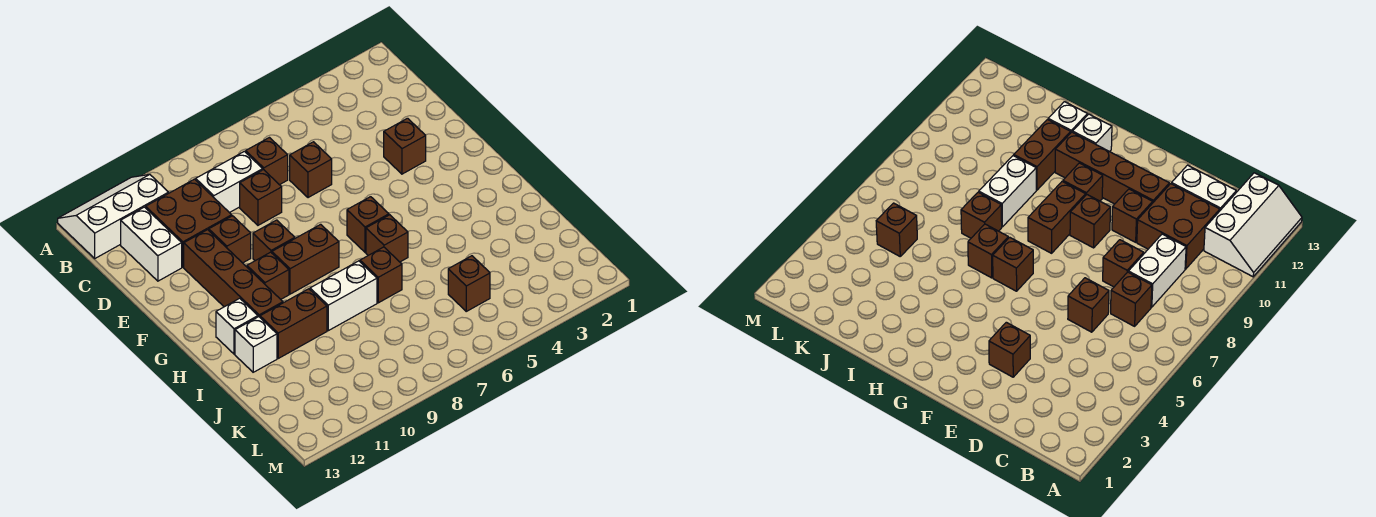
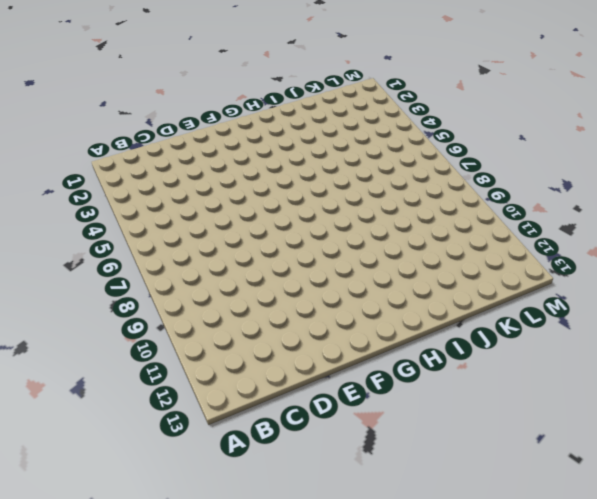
none -> white slope A11:B13 level 1 top B
none -> brown brick C7 level 1
none -> white brick C8:C9 level 1

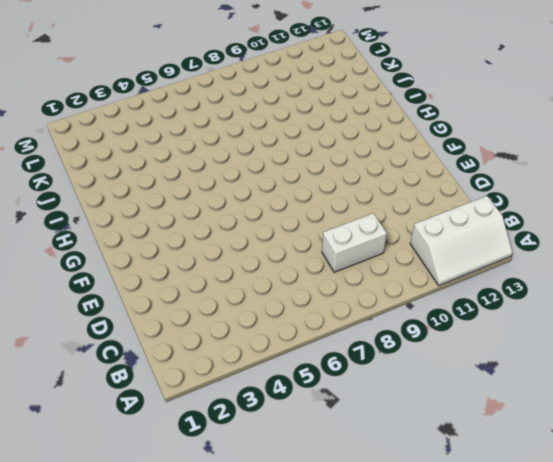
none -> brown brick C7 level 1
none -> brown brick C10:D11 level 1
none -> white brick C12:D12 level 1

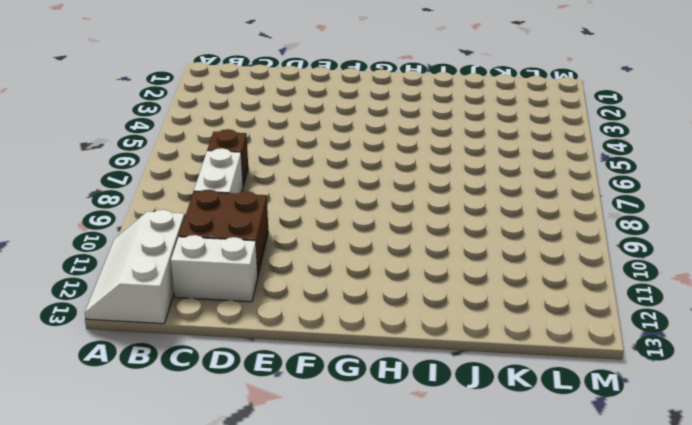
none -> brown brick D6 level 1
none -> brown brick D8 level 1
none -> brown brick E3 level 1

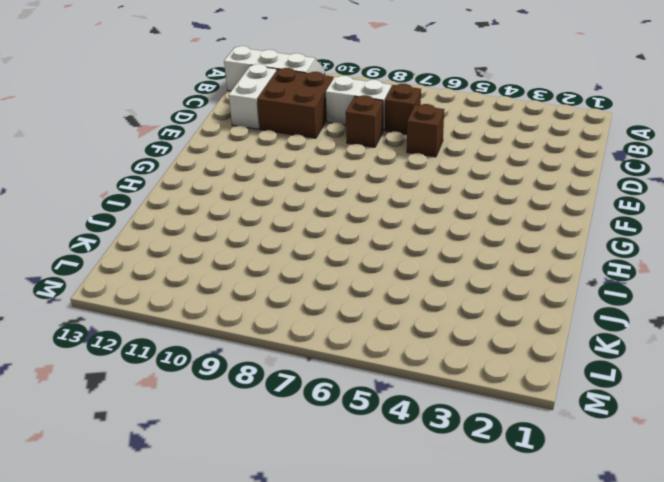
none -> brown brick E3 level 1
none -> brown brick E10 level 1
none -> brown brick E11:H11 level 1

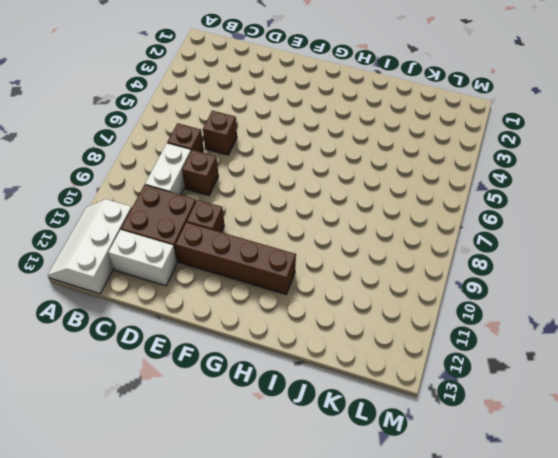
none -> brown brick E3 level 1
none -> brown brick F9 level 1
none -> brown brick G6 level 1

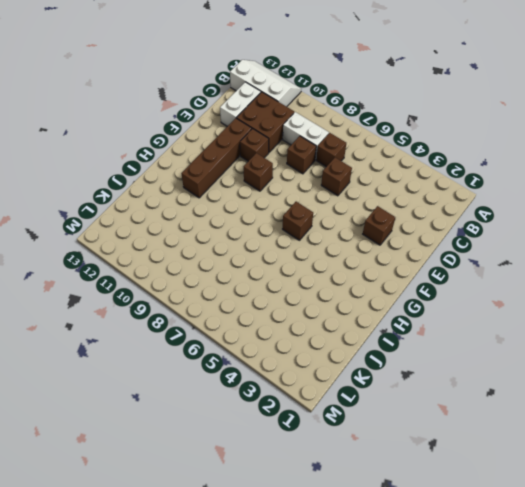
none -> brown brick G8:G9 level 1
none -> brown brick G10 level 1
none -> brown brick H6 level 1

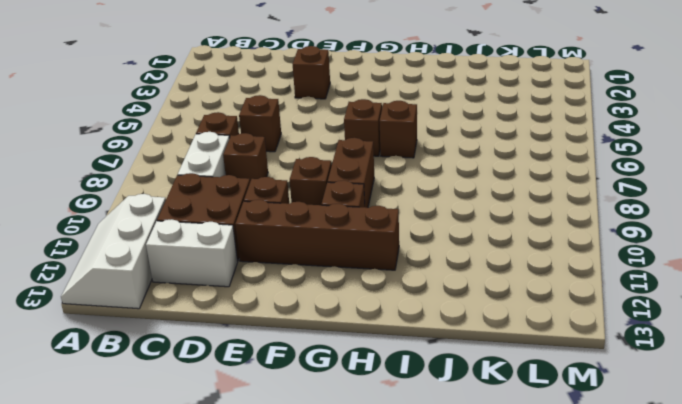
none -> white brick H12 level 1
none -> brown brick I7 level 1
none -> white brick I8:I9 level 1

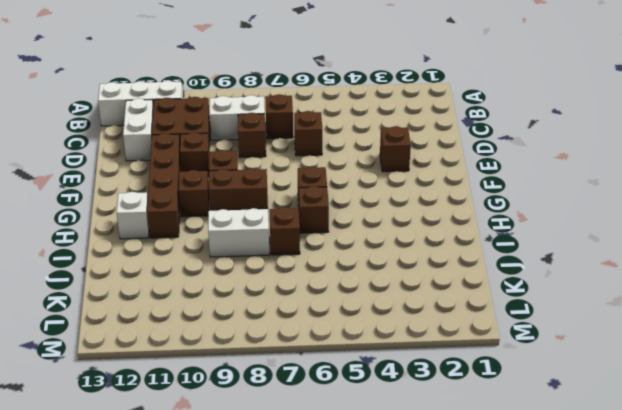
none -> brown brick I10:I11 level 1
none -> white brick I12 level 1
none -> brown brick K5 level 1

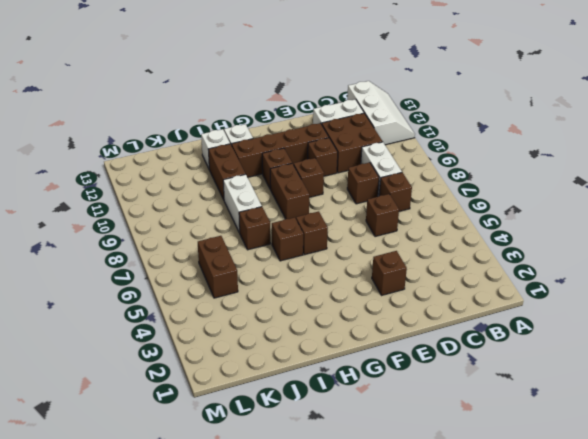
brown brick K5:K6 level 1 -> brown brick K5 level 1

